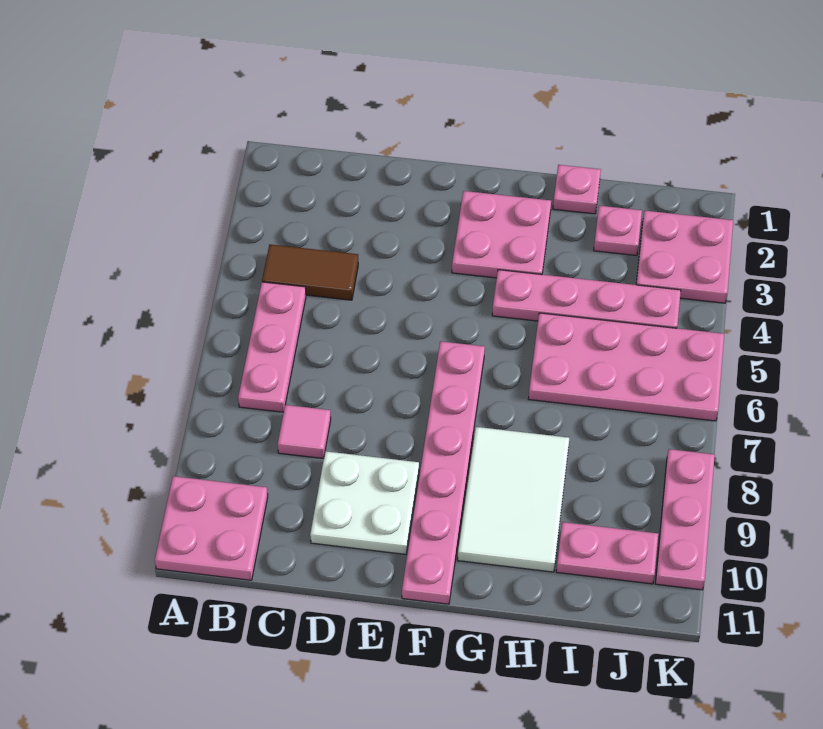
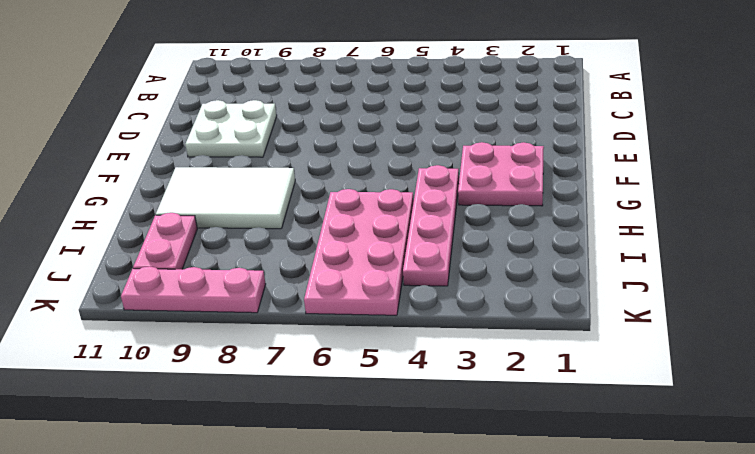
none -> pink plate A10:B11 level 1
none -> brown tile B4:C4 level 1
none -> pink plate B5:B7 level 1

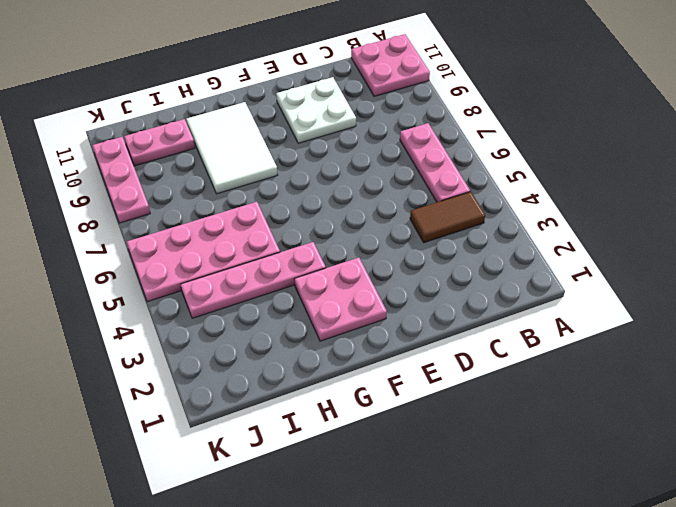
none -> pink tile C8 level 1
none -> pink plate F6:F11 level 1
none -> pink plate H1 level 1

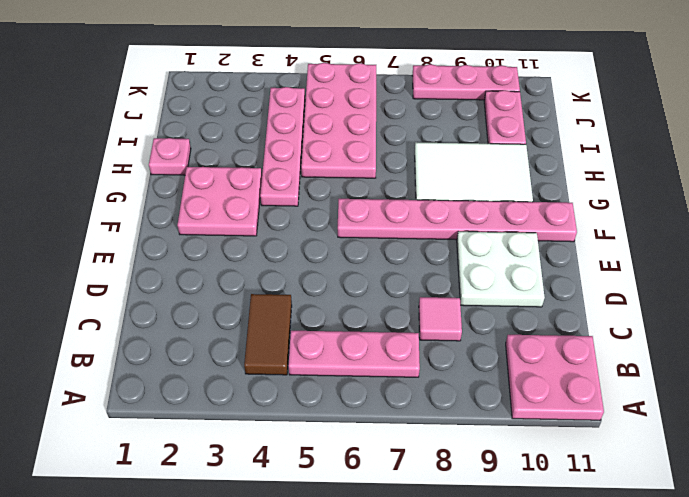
none -> pink plate I2 level 1
none -> pink plate J2:K3 level 1

